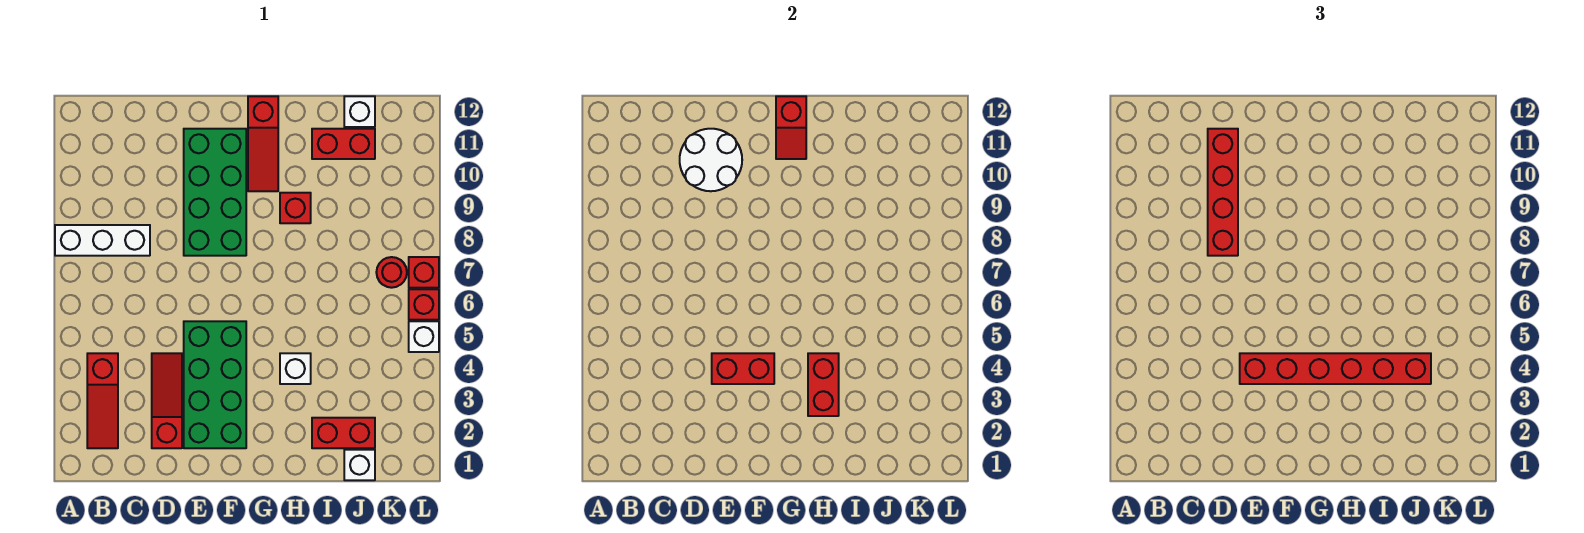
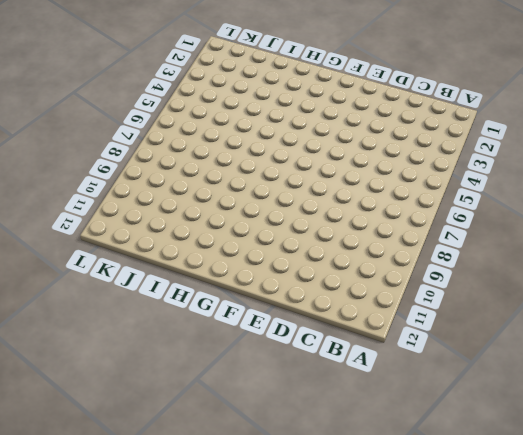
none -> white brick A8:C8 level 1
none -> red slope B2:B4 level 1 top 4
none -> red slope D2:D4 level 1 top 2

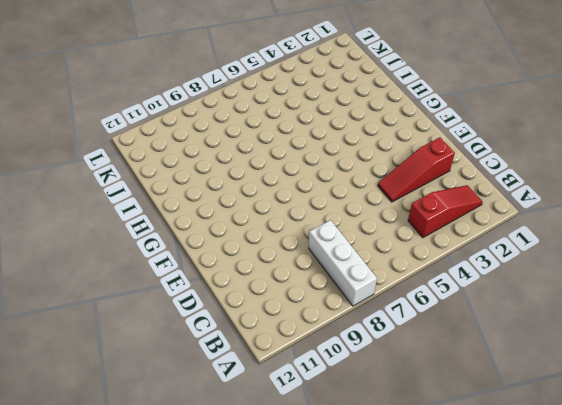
none -> green brick E2:F5 level 1
none -> green brick E8:F11 level 1
none -> red slope G10:G12 level 1 top 12

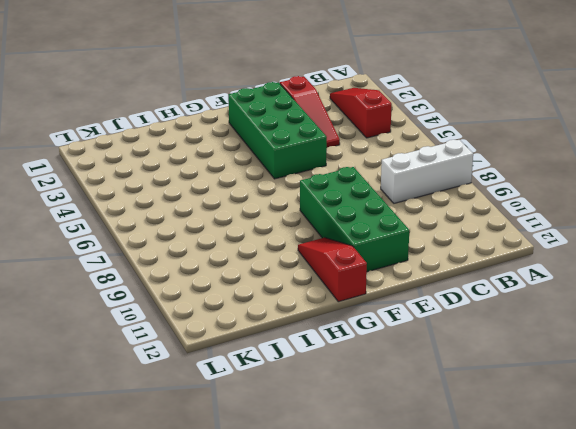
none -> white brick H4 level 1
none -> red brick H9 level 1
none -> red brick I2:J2 level 1

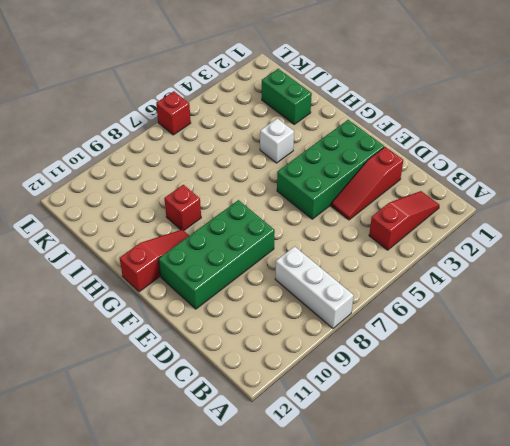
green brick I2:J2 level 1 -> red brick I2:J2 level 1
none -> red brick I11:J11 level 1
none -> white brick J1 level 1
none -> white brick J12 level 1

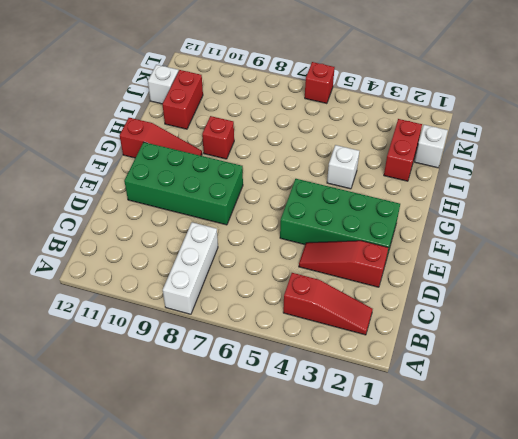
none -> red round brick K7 level 1
none -> white brick L5 level 1
none -> red brick L7 level 1

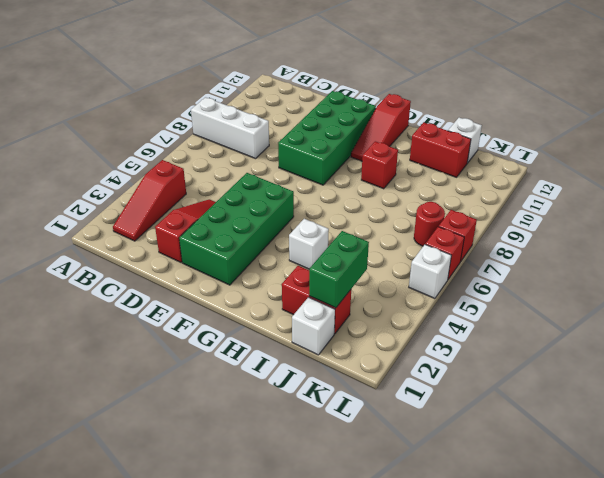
green brick J2:J3 level 2 -> none
none -> white round brick D10:E11 level 2
none -> red brick E4:F4 level 2
none -> red slope G11:G12 level 2 top 12

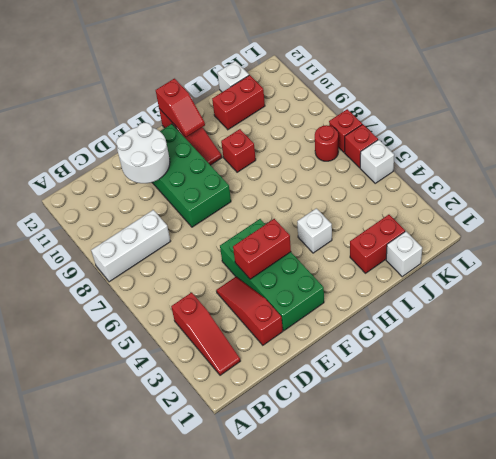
none -> red brick H3:H4 level 2
none -> red brick D8:D11 level 3
none -> red brick E4:J4 level 3

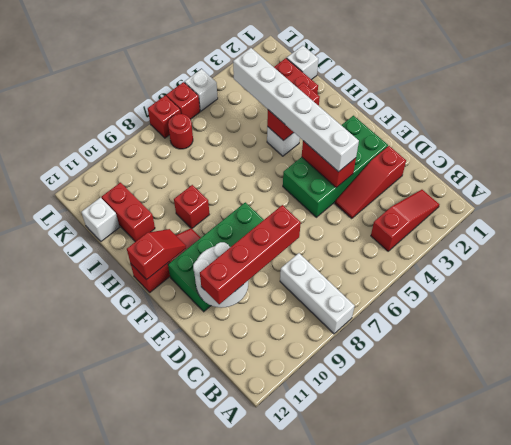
white brick E4:J4 level 3 -> red brick E4:J4 level 3

